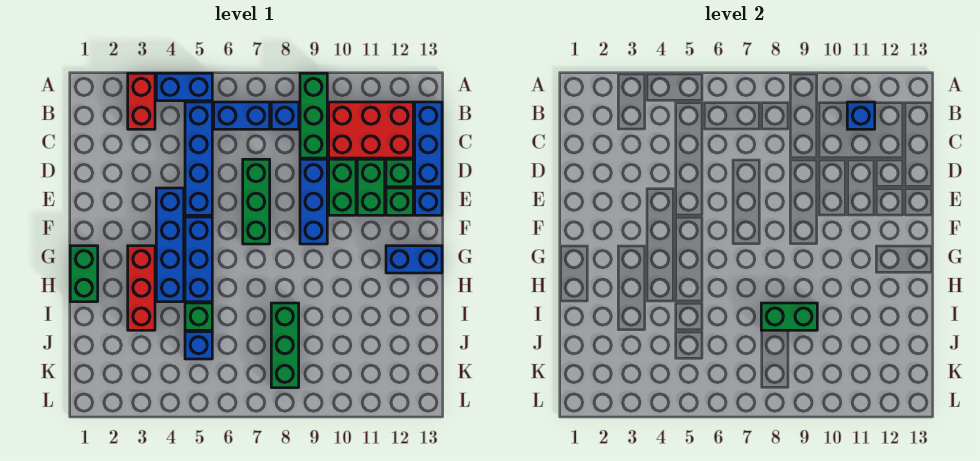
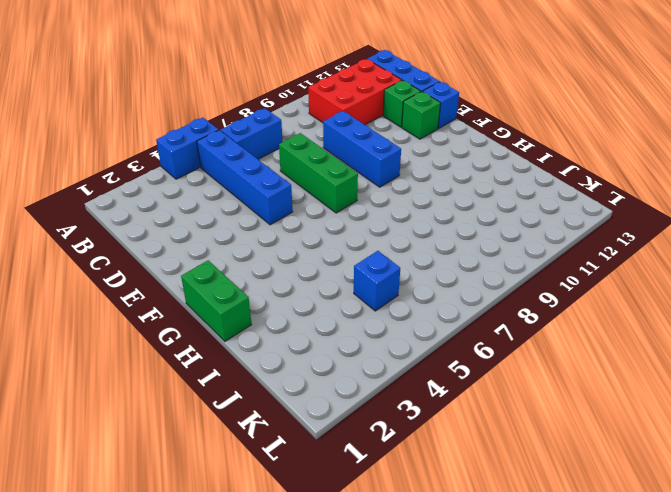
none -> red brick A3:B3 level 1
none -> green brick A9:C9 level 1
none -> blue brick B8 level 1

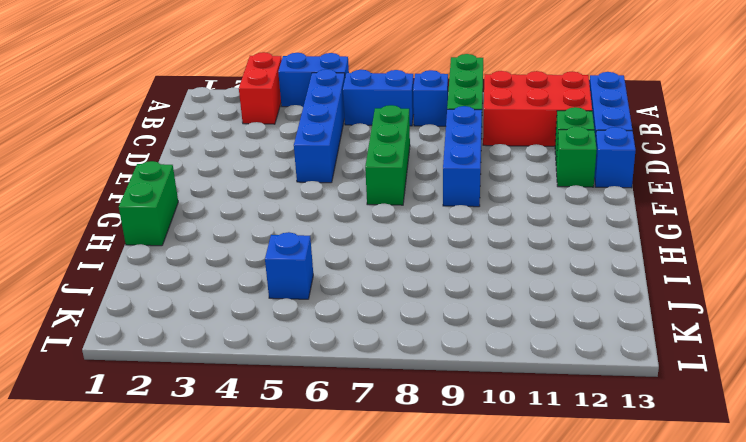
none -> green brick D10:E10 level 1
none -> green brick D11:E11 level 1
none -> blue brick E4:H4 level 1

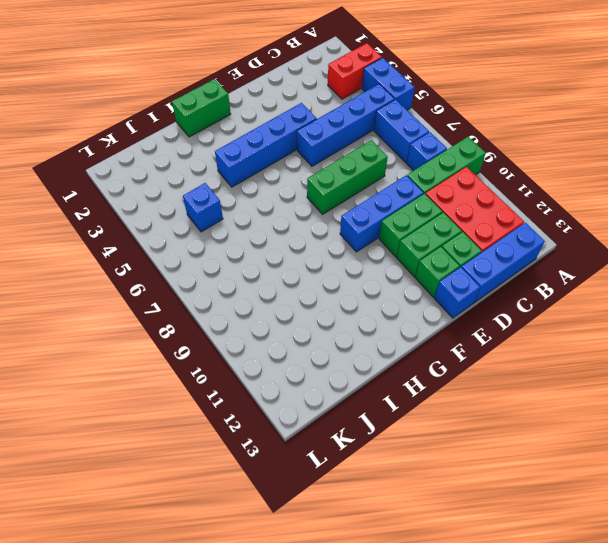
none -> blue brick F5:H5 level 1
none -> red brick G3:I3 level 1
none -> blue brick G12:G13 level 1

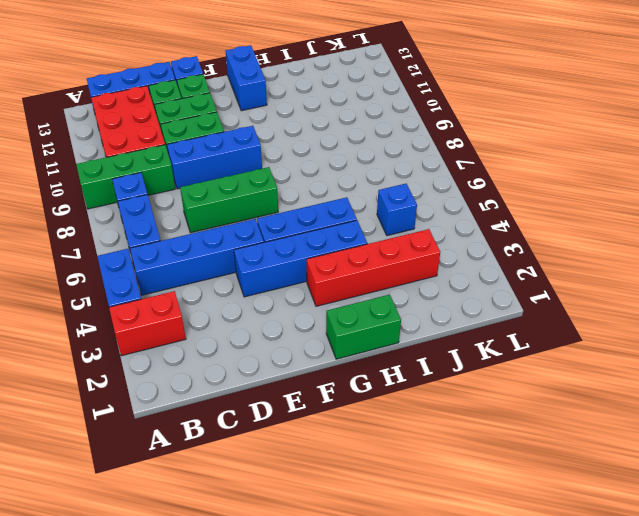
red brick G3:J3 level 1 -> red brick G3:I3 level 1
none -> green brick I5 level 1
none -> green brick I8:K8 level 1
none -> blue brick B11 level 2

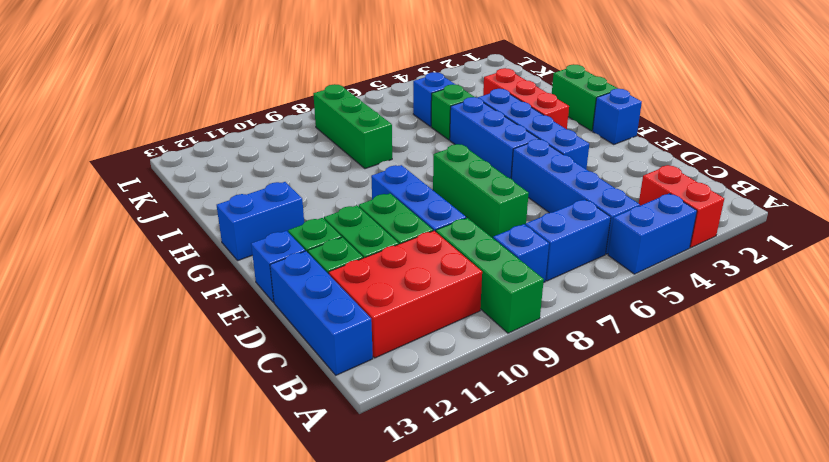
blue brick F1 level 1 -> blue brick B11 level 2
none -> green brick I8:I9 level 2

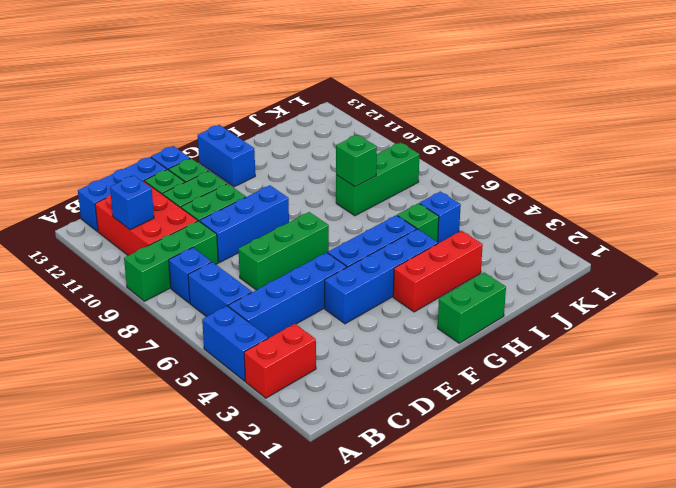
green brick I8 level 2 -> green brick I8:I9 level 2

